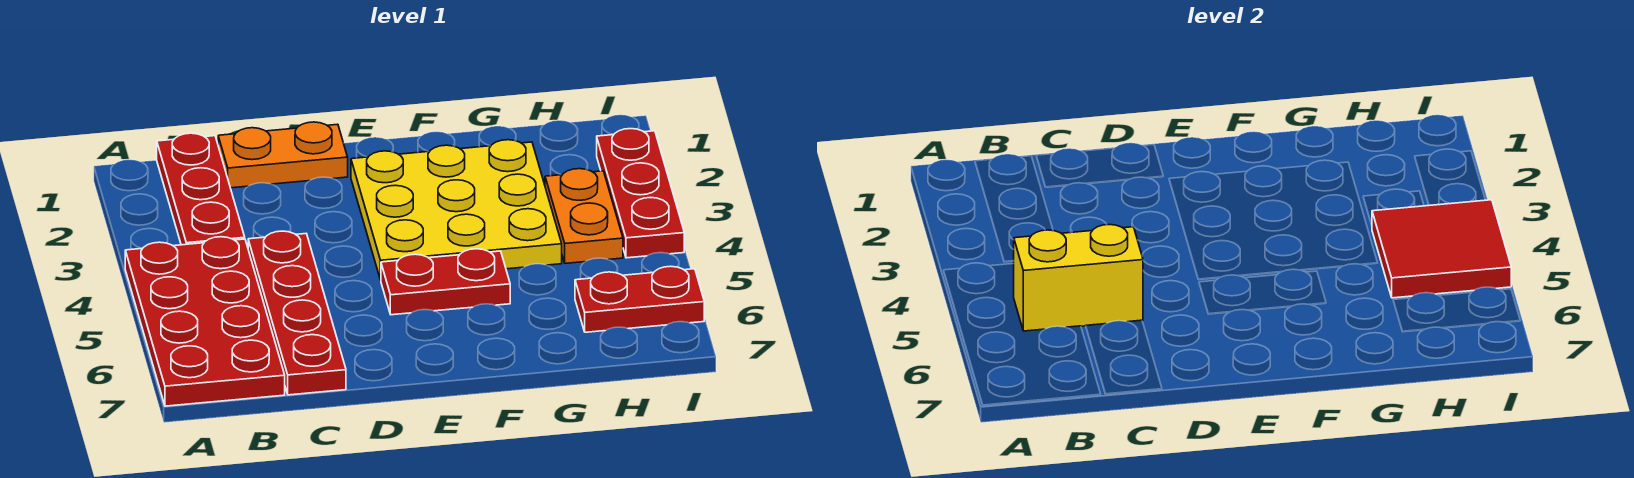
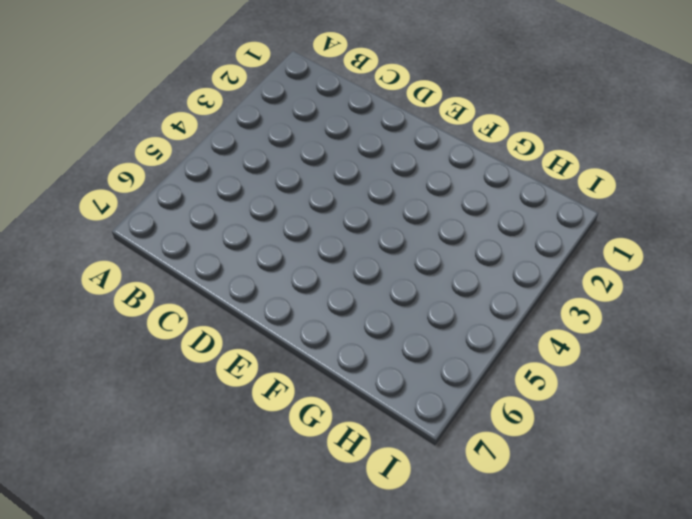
none -> red plate A4:B7 level 1
none -> red plate B1:B3 level 1

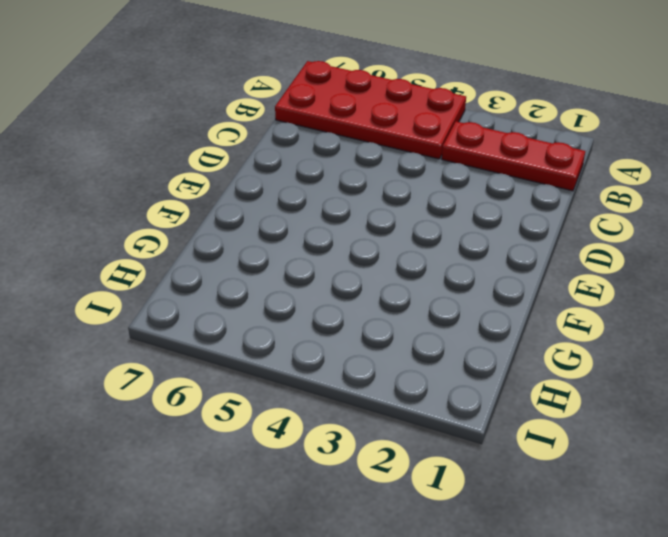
none -> orange plate C1:D1 level 1
none -> red plate C4:C7 level 1

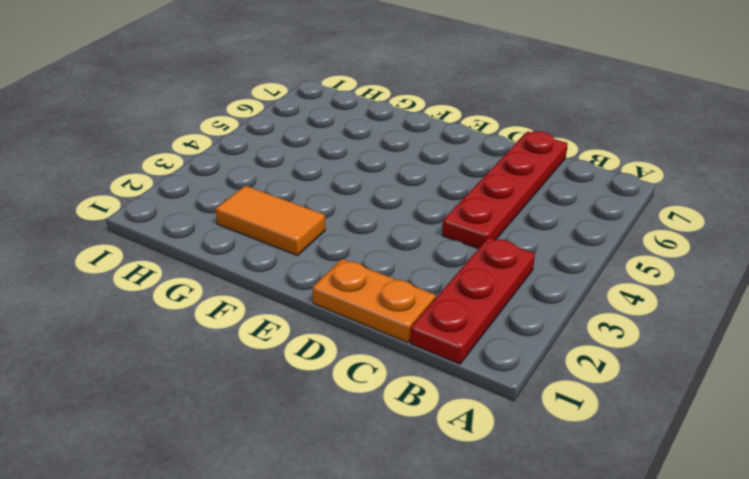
orange tile F2:G2 level 1 -> yellow plate E2:G4 level 1
none -> red plate A4:B7 level 1
none -> red plate E5:F5 level 1

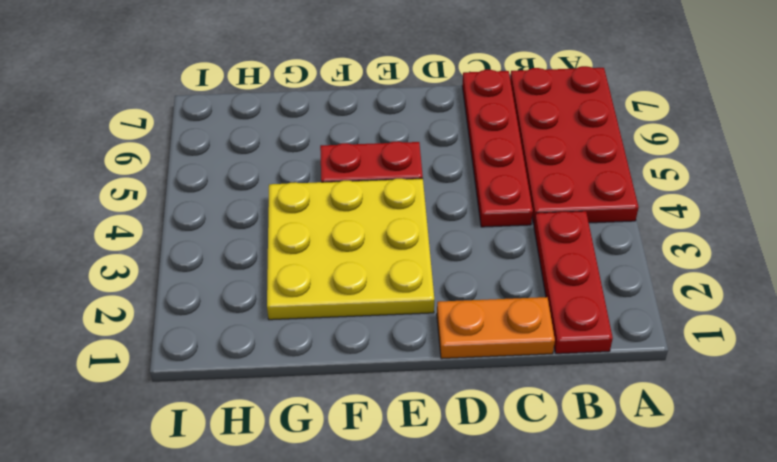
none -> orange plate H3:H4 level 1
none -> red plate H6:I6 level 1

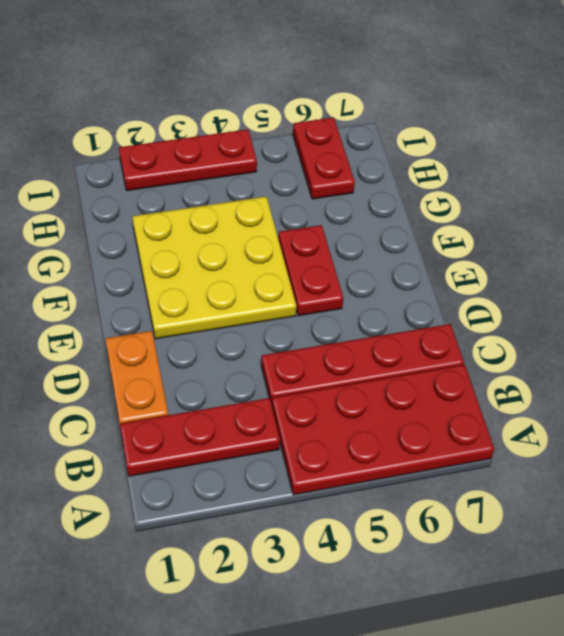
none -> orange plate H3:H4 level 1
none -> yellow brick B5:C5 level 2

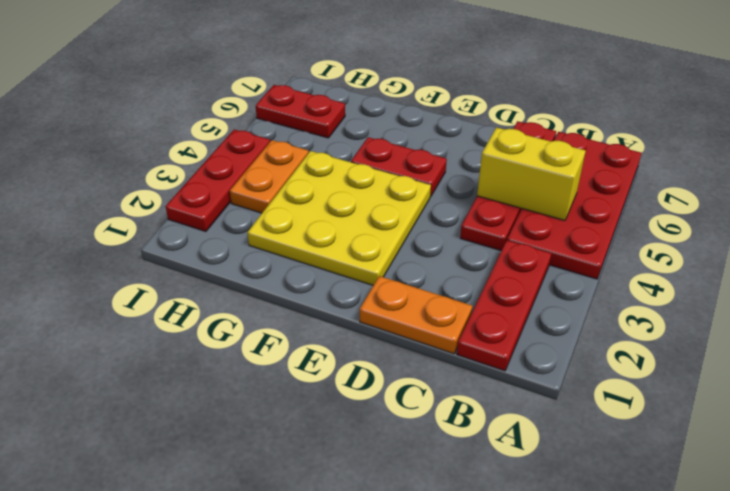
none -> red tile H4:I5 level 2

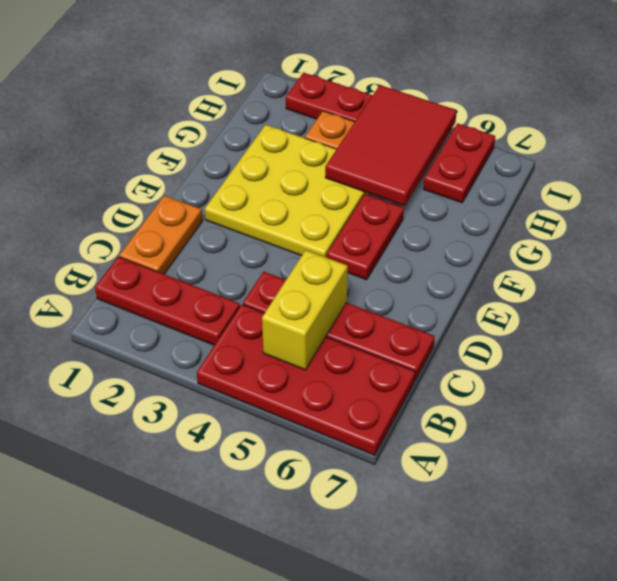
red tile G4:I5 level 2 -> red tile H4:I5 level 2

